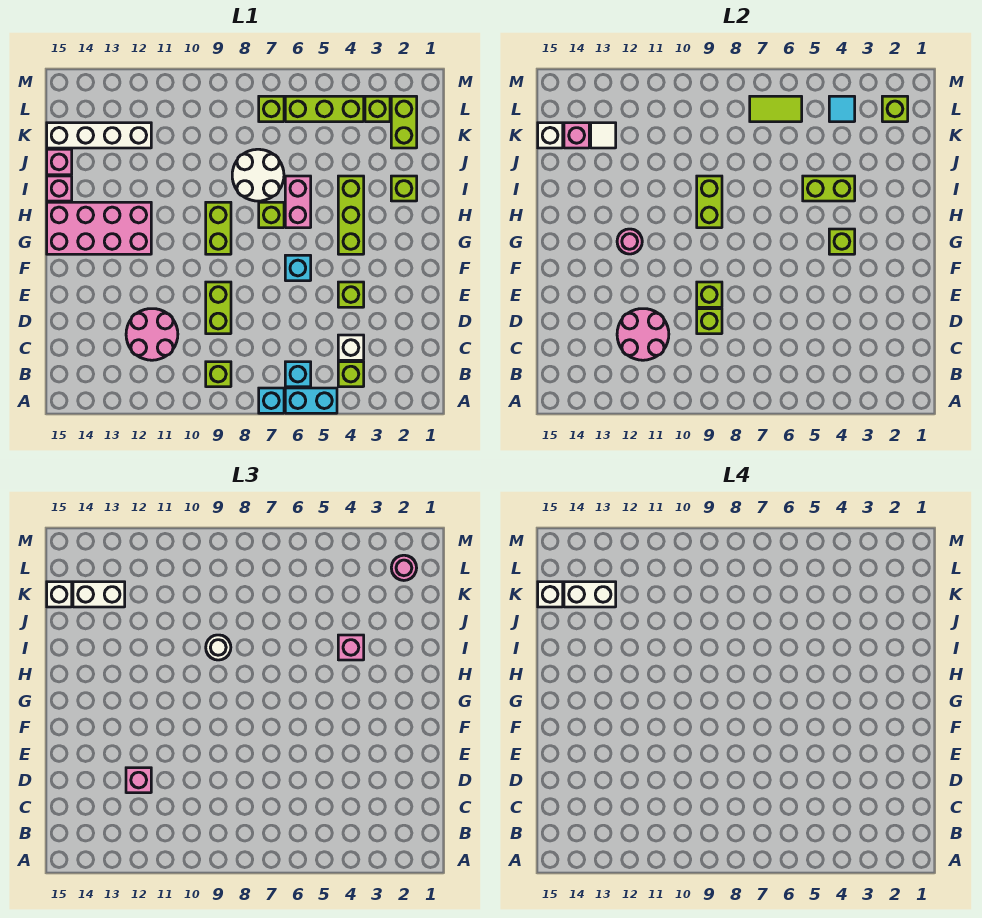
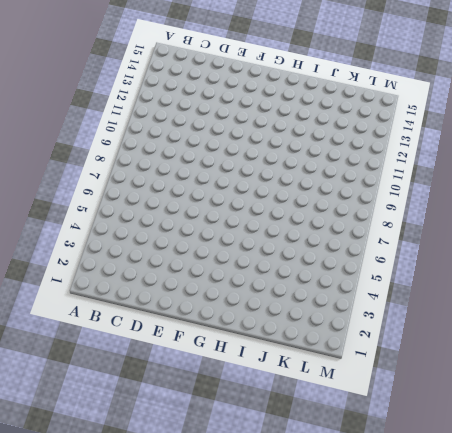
none -> cyan brick A5:A6 level 1
none -> cyan brick A7 level 1
none -> lime brick B4 level 1
none -> cyan brick B6 level 1

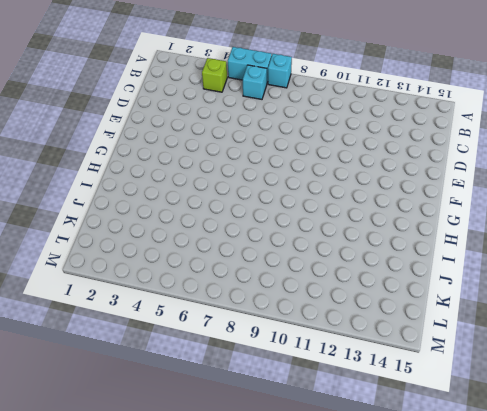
none -> lime brick B9 level 1
none -> white brick C4 level 1
none -> pink round brick C11:D12 level 1
none -> lime brick D9:E9 level 1

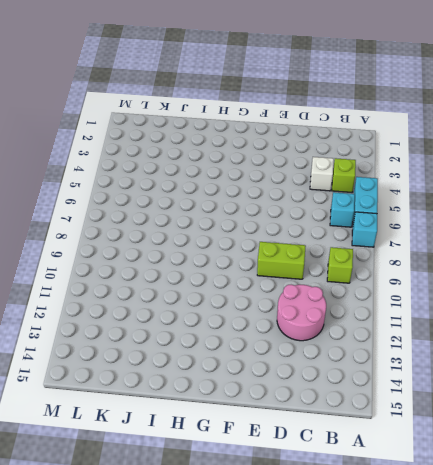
none -> lime brick E4 level 1
none -> cyan brick F6 level 1
none -> lime brick G4:I4 level 1
none -> lime brick G9:H9 level 1

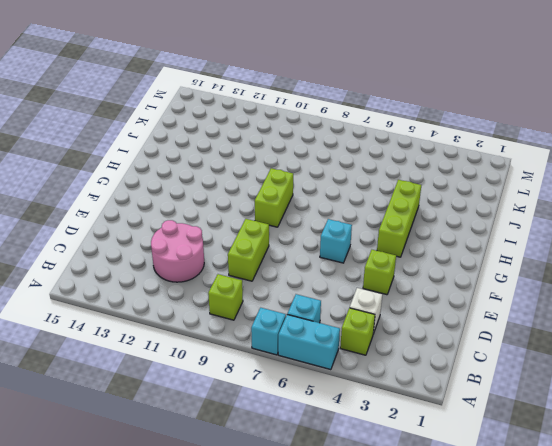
none -> pink brick G12:H15 level 1
none -> pink brick H6:I6 level 1
none -> lime brick H7 level 1
none -> lime brick I2 level 1

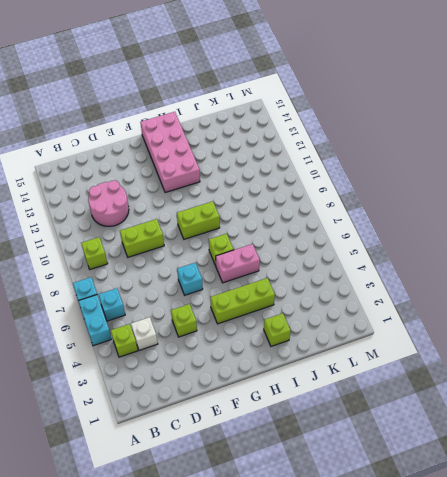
none -> white round brick I7:J8 level 1
none -> pink brick I15 level 1
none -> pink brick J15 level 1
none -> lime brick K2:L2 level 1

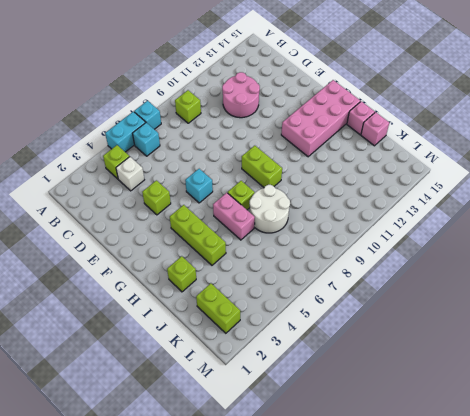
none -> lime brick D9:E9 level 1
none -> white brick K12:K15 level 1
none -> lime brick L3 level 1
none -> lime brick L4:L6 level 1

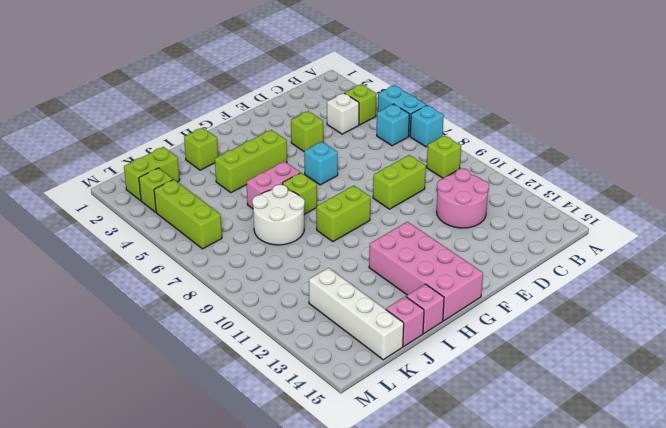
none -> lime brick L7 level 1
none -> pink round brick C11:D12 level 2
none -> lime brick D9 level 2
none -> lime brick E9 level 2

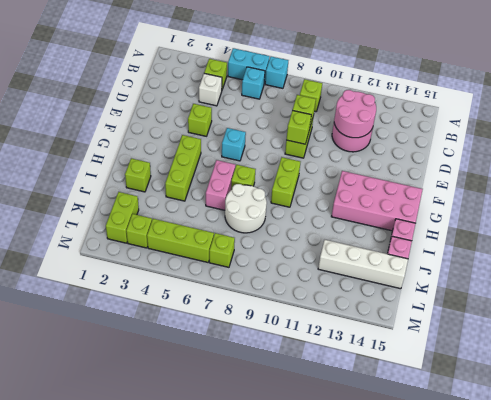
none -> lime brick G4 level 2
none -> pink round brick G12 level 2
none -> lime brick H9:I9 level 2
none -> lime brick I4:I5 level 2

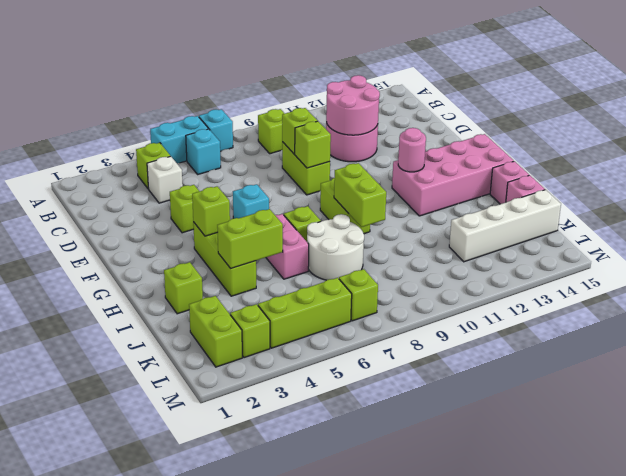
none -> white tile K13 level 2
none -> pink brick K14 level 2
none -> white brick K15 level 2
none -> lime brick L2 level 2

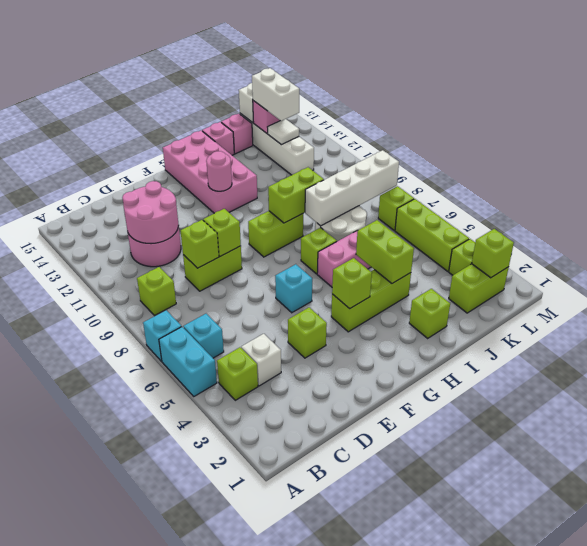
white brick I8:L8 level 2 -> none
none -> cyan tile L4 level 2
none -> lime tile L6:L7 level 2
none -> pink brick D12 level 3
none -> pink brick I4 level 3

